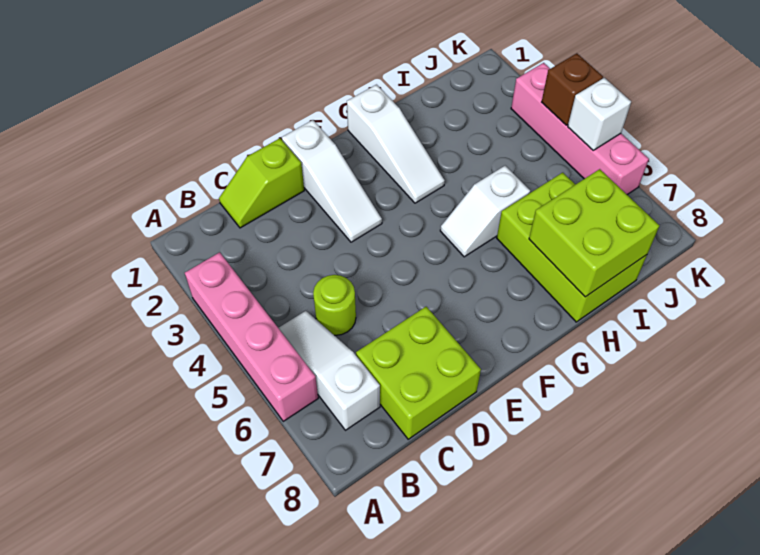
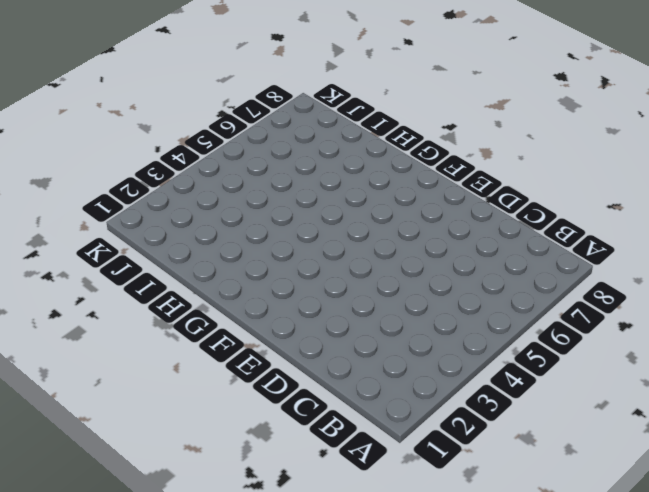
none -> pink brick A3:A6 level 1
none -> white slope B5:B7 level 1 top 7
none -> lime slope C1:D1 level 1 top D

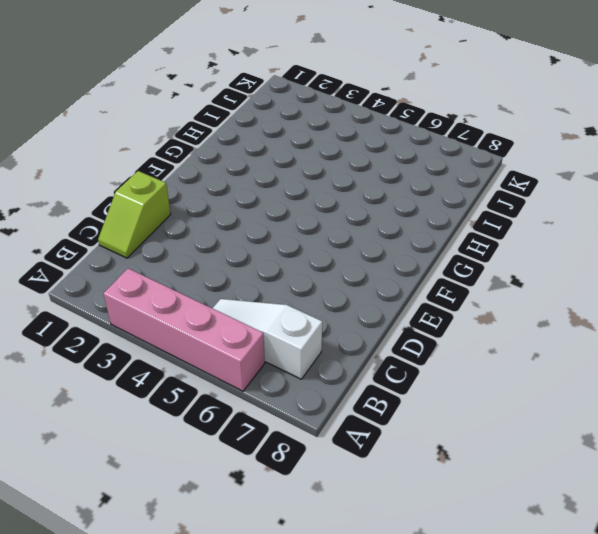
none -> lime round brick C5 level 1
none -> lime brick C7:D8 level 1
none -> white slope E1:E3 level 1 top 1

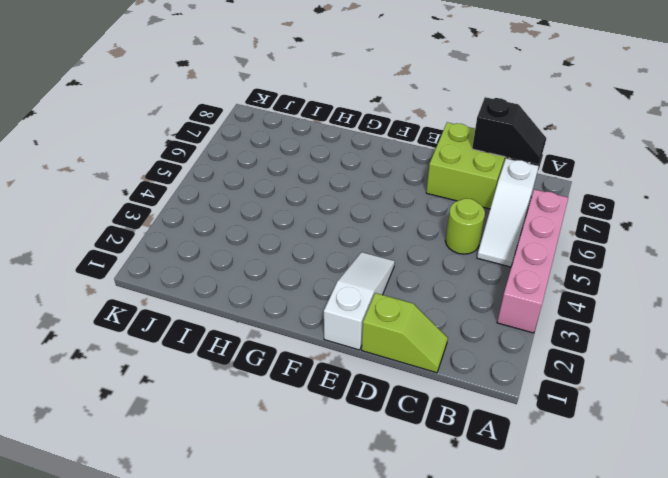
black slope B8:C8 level 2 top C -> none
none -> white slope G1:G3 level 1 top 1
none -> white slope G5:H5 level 1 top H
none -> lime brick H6:I8 level 1

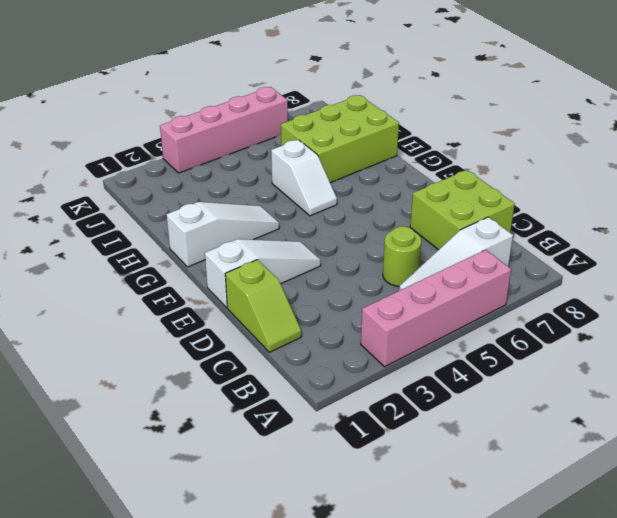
none -> lime brick H7:I8 level 2
none -> brown brick K4 level 2
none -> white brick K5 level 2

